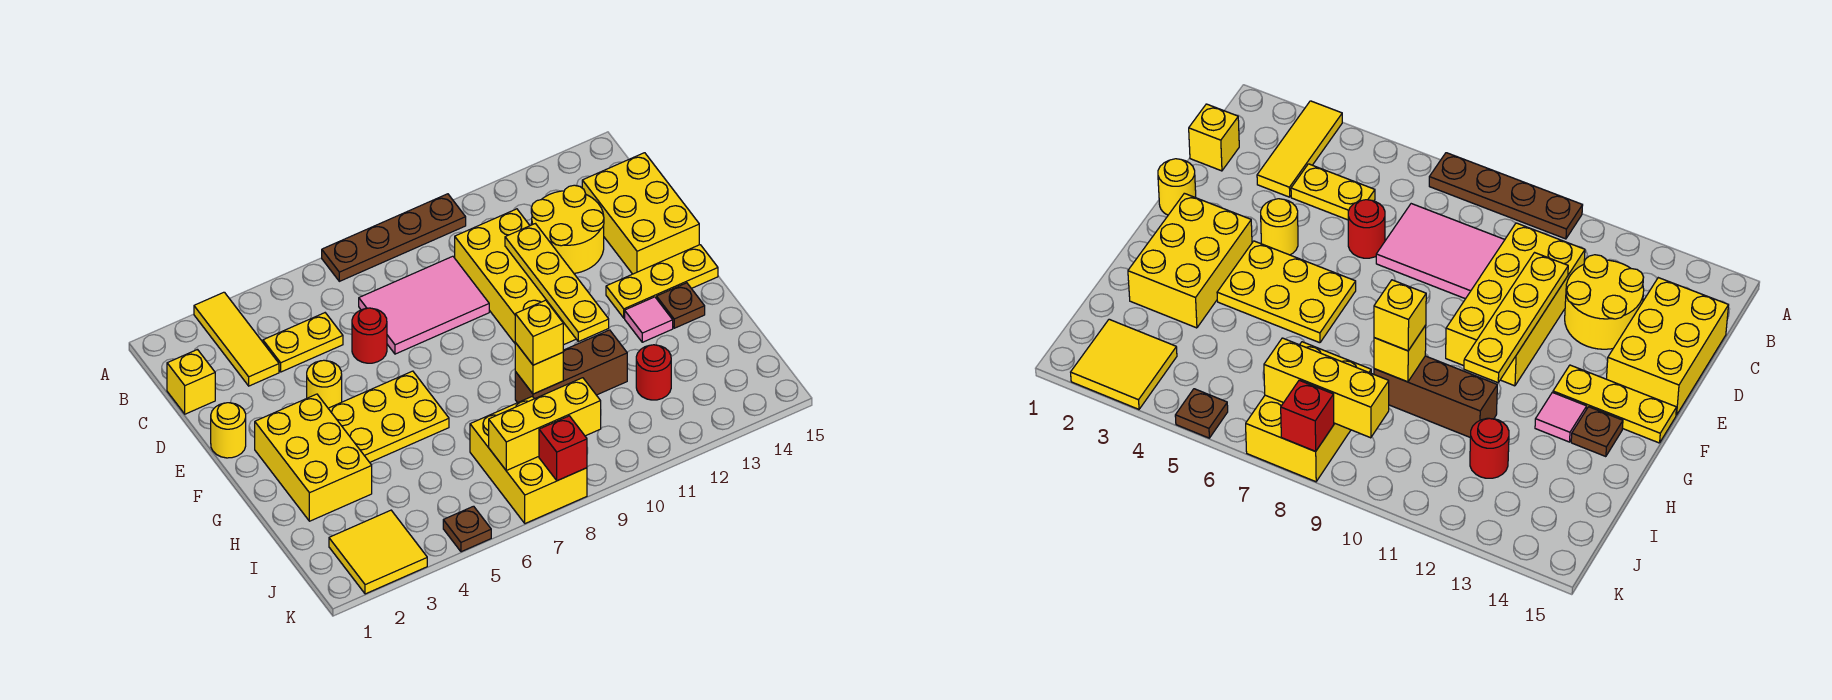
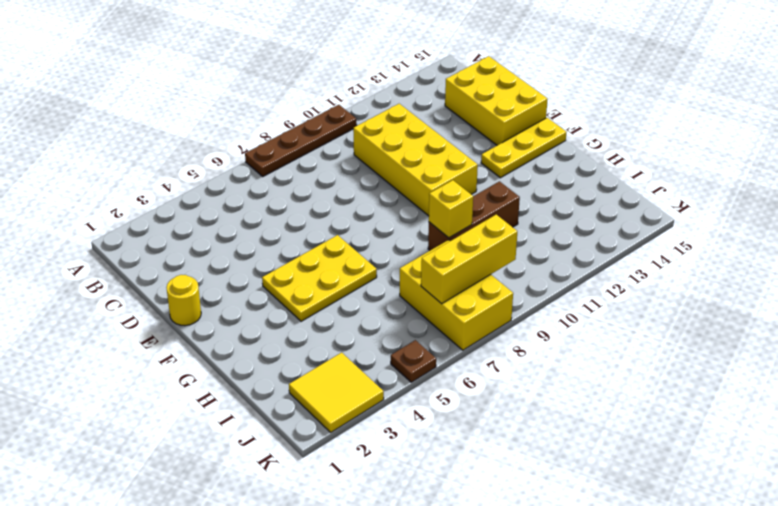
none -> yellow tile A3:C3 level 1
none -> yellow brick C1 level 1
none -> yellow plate C4:C5 level 1

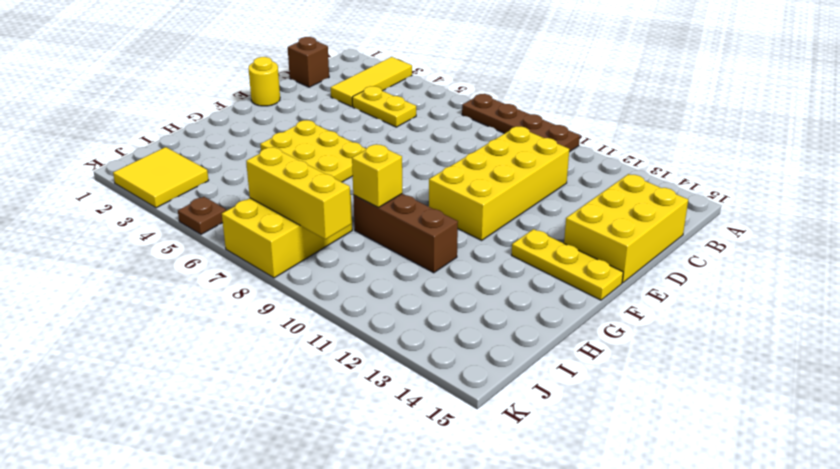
brown brick C1 level 1 -> yellow brick C1 level 1
none -> pink tile C7:D9 level 1
none -> yellow round brick C12:D13 level 1
none -> red round brick D6 level 1

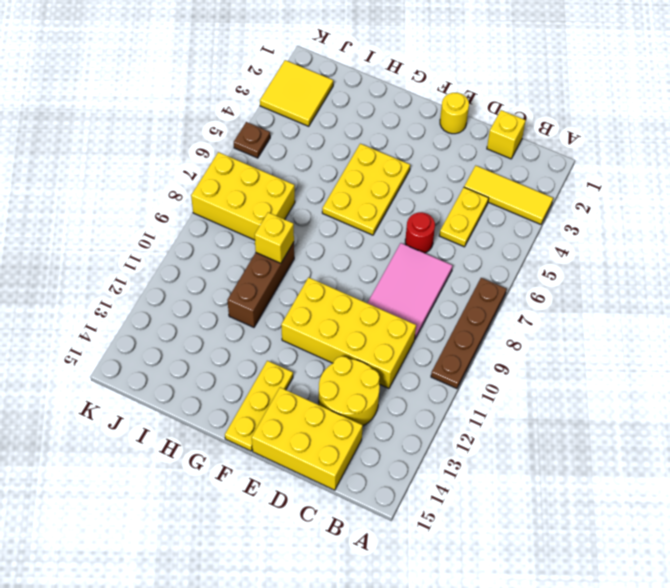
none -> yellow round brick E4 level 1
none -> yellow brick F2:H3 level 1
none -> pink tile G13 level 1

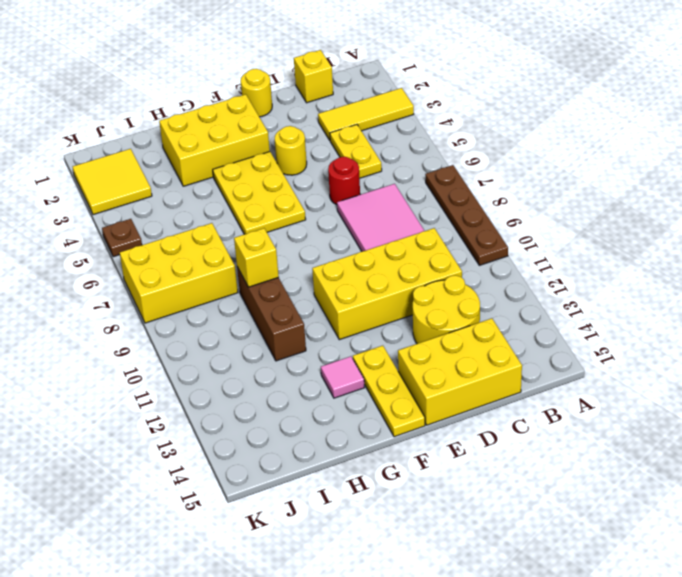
none -> brown plate G14 level 1
none -> red round brick I12 level 1
none -> yellow plate D11:G11 level 2

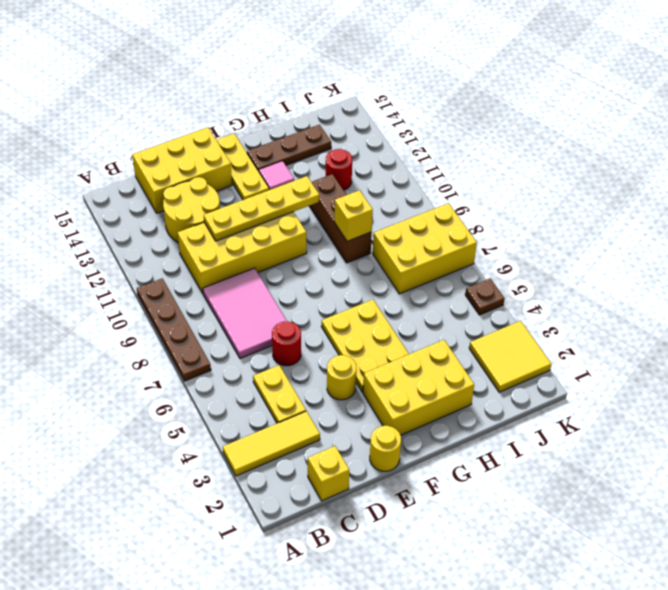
brown plate G14:I14 level 1 -> brown plate G14 level 1
none -> yellow brick J7:J9 level 2
none -> red brick K8 level 2
none -> yellow brick H9 level 3

